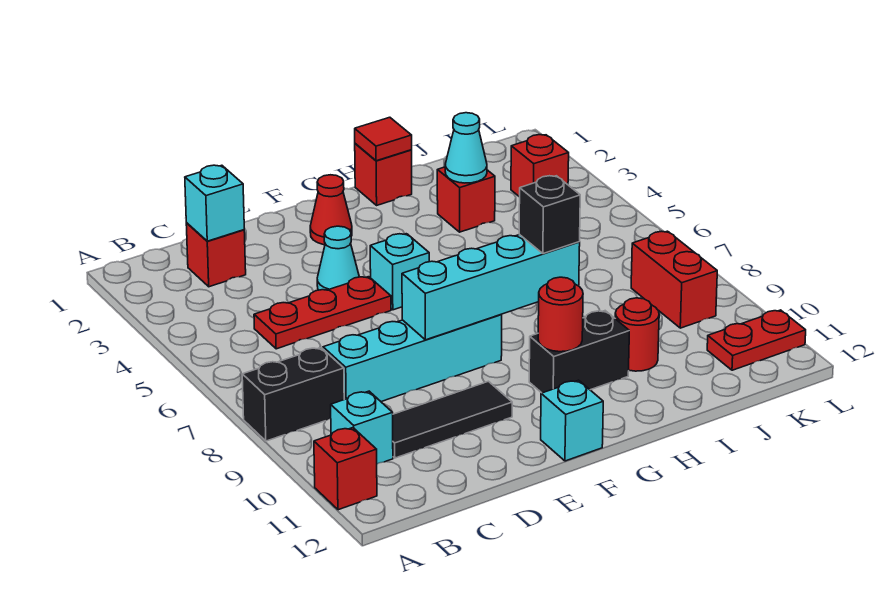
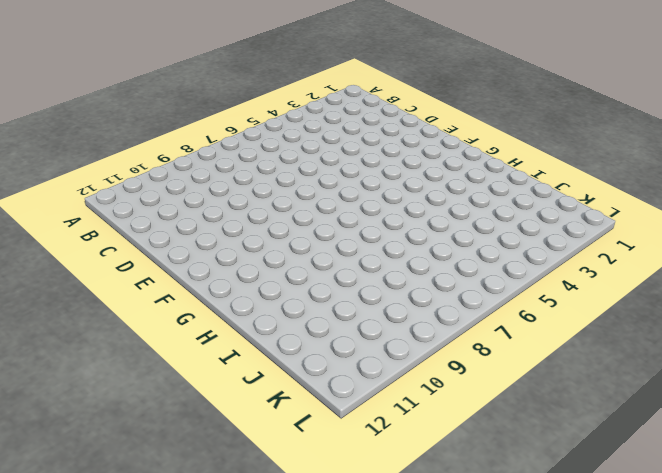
none -> black brick A8:B8 level 1
none -> red brick A11 level 1
none -> cyan brick B10 level 1

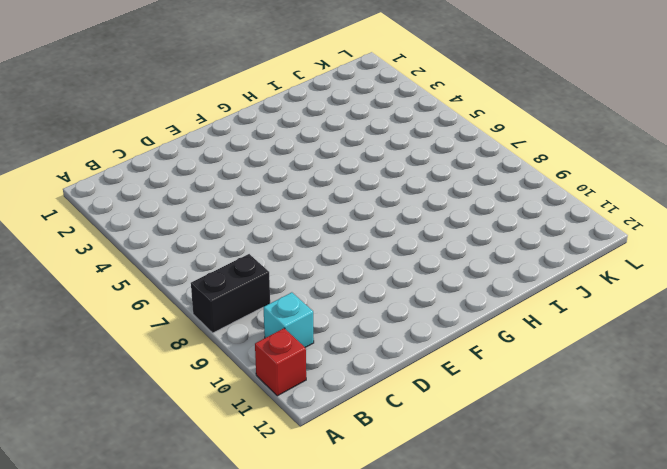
none -> red brick C2 level 1
none -> red plate C5:E5 level 1
none -> cyan brick C8:F8 level 1

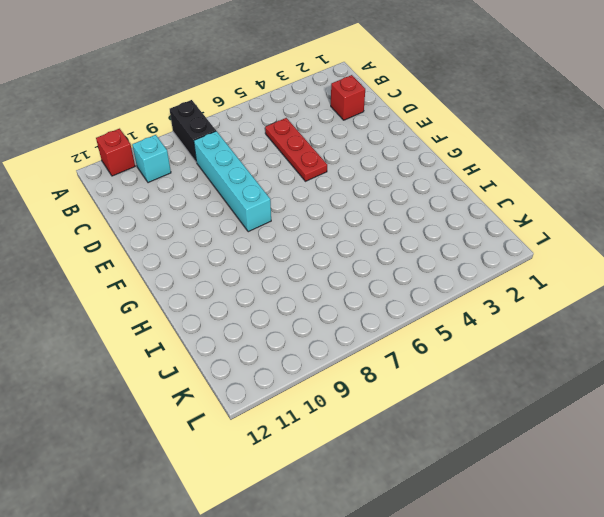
none -> black tile C10:E10 level 1
none -> cyan cone E4 level 1
none -> red cone F2 level 1

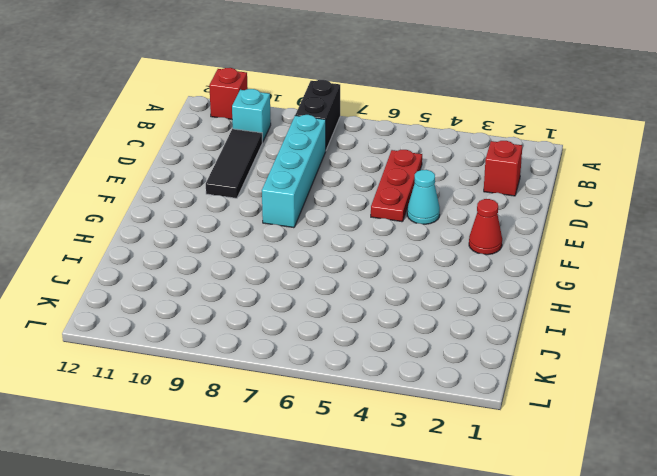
none -> cyan brick F5 level 1
none -> cyan brick F12 level 1
none -> black brick G10:H10 level 1

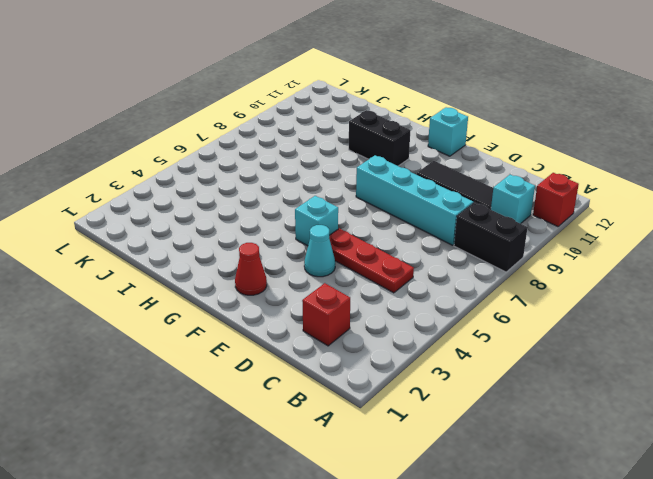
none -> red brick H1 level 1
none -> red brick I3 level 1
none -> red round brick I10 level 1

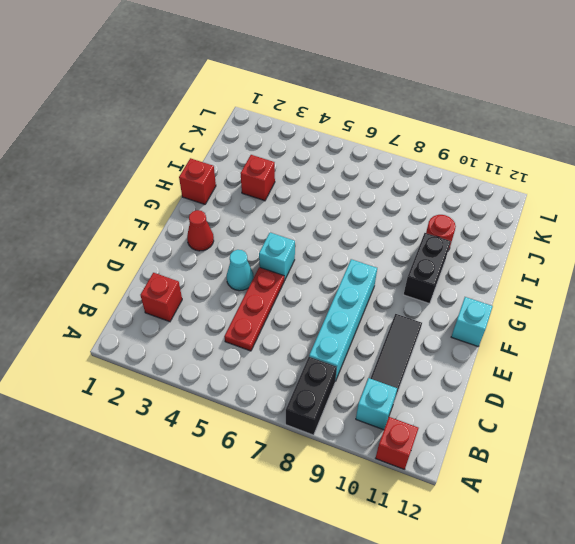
none -> red brick K3 level 1
none -> red brick K8:K9 level 1
none -> red plate K11:L11 level 1

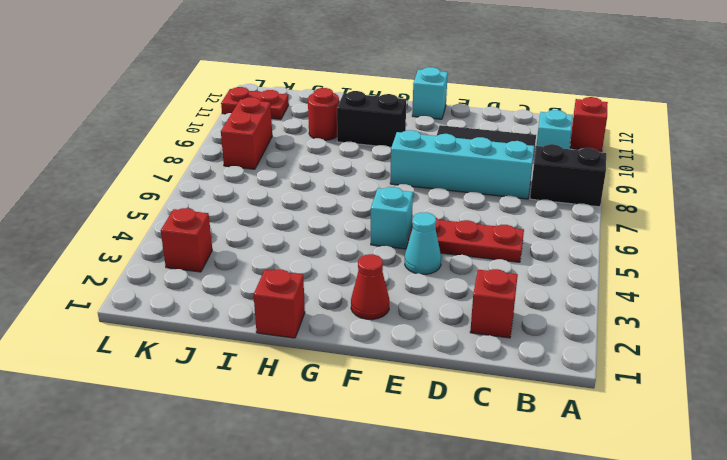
none -> red brick I3 level 1
none -> cyan brick C2 level 2
none -> cyan brick E8:H8 level 2

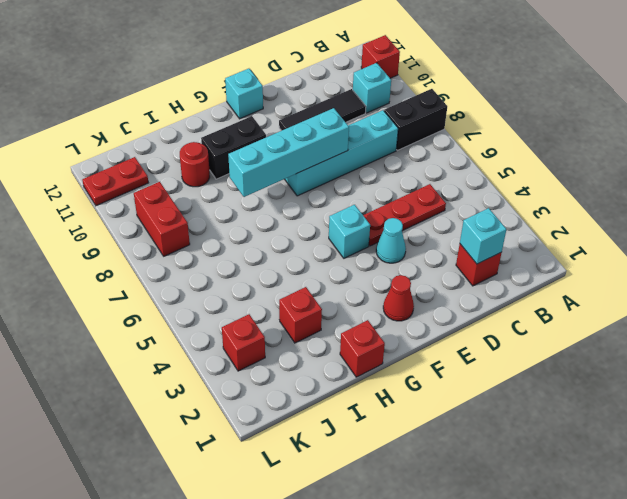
none -> red round brick G10 level 2
none -> red tile H1 level 2
none -> cyan cone I3 level 2

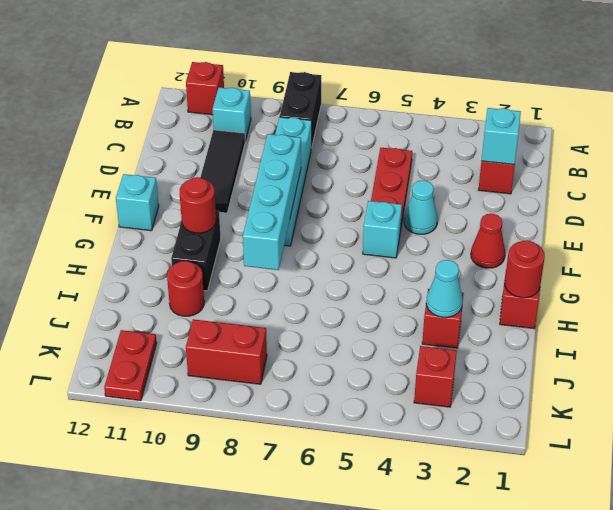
red round brick H1 level 2 -> red tile H1 level 2
none -> black brick H8 level 3

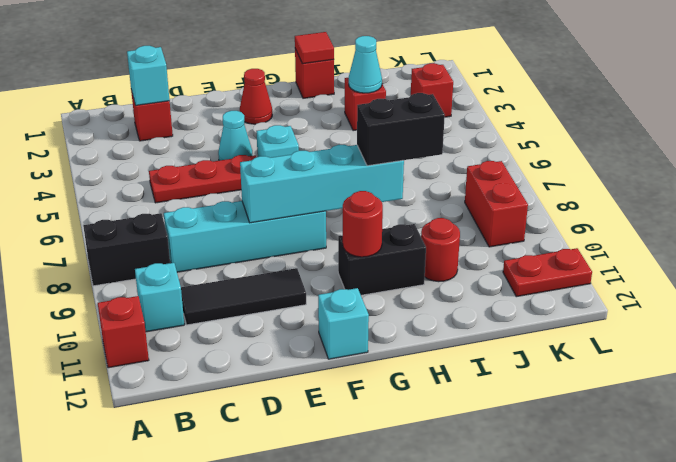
black brick H8:I8 level 3 -> black brick H8 level 3

